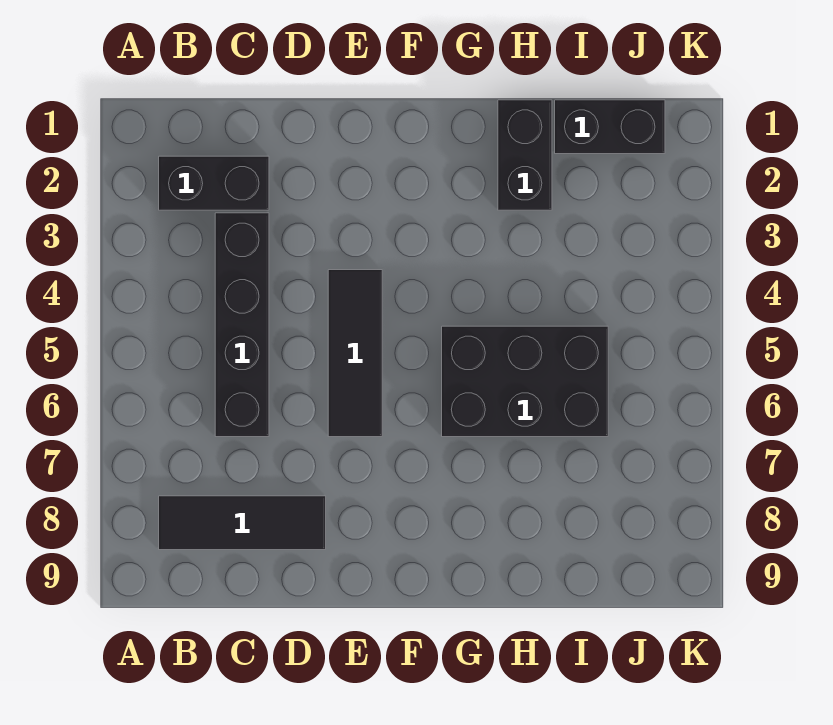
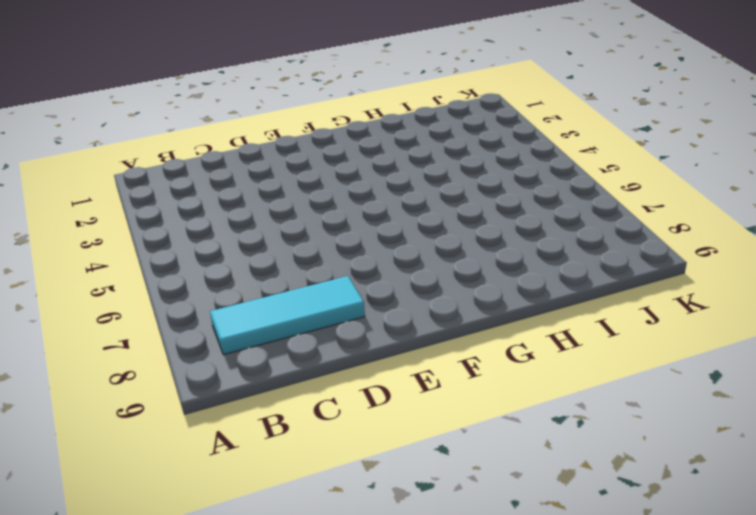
cyan tile B8:D8 level 1 -> black tile B8:D8 level 1
none -> black brick B2:C2 level 1
none -> black brick C3:C6 level 1

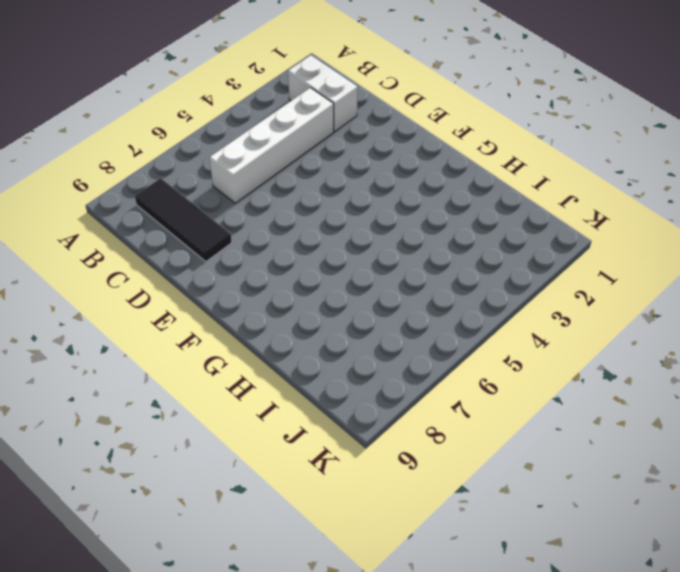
white brick B2:C2 level 1 -> black brick B2:C2 level 1
white brick C3:C6 level 1 -> black brick C3:C6 level 1
none -> black tile E4:E6 level 1
none -> black brick G5:I6 level 1

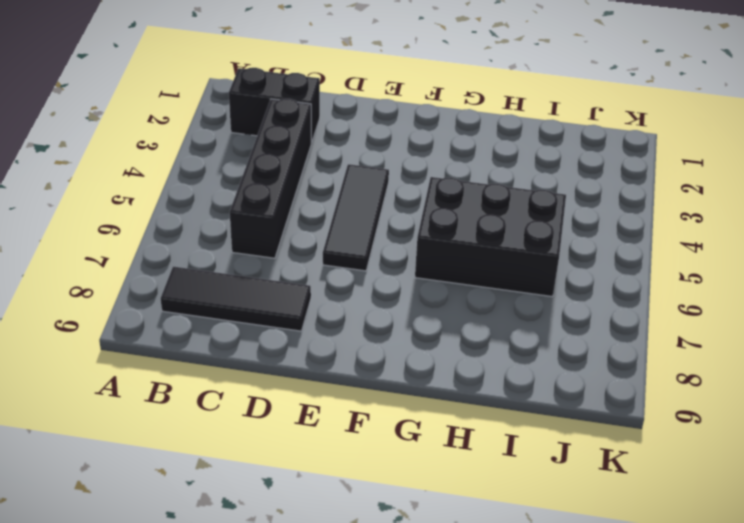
none -> black brick H1:H2 level 1
none -> black brick I1:J1 level 1

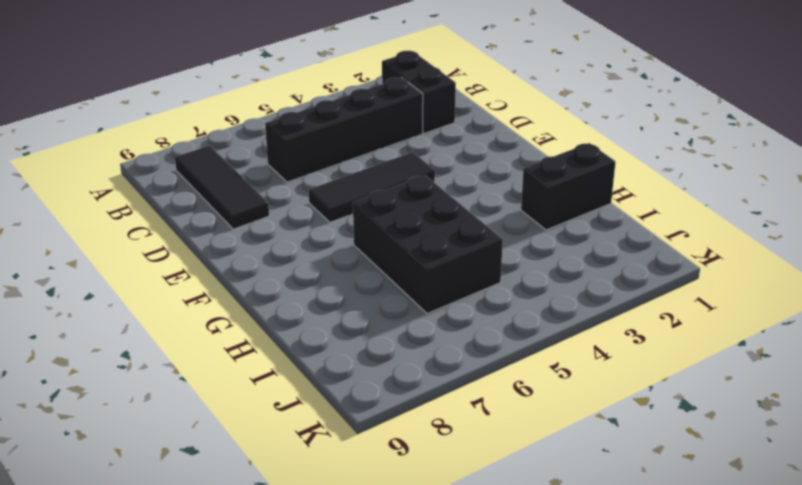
none -> black brick I1:J1 level 1

